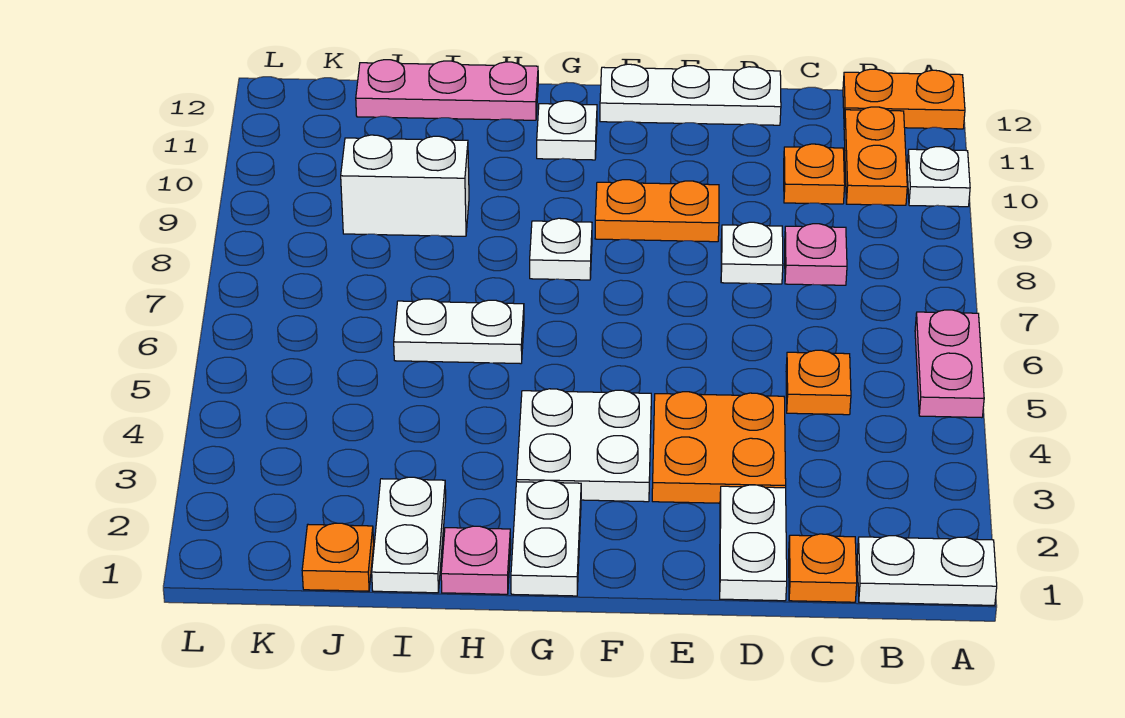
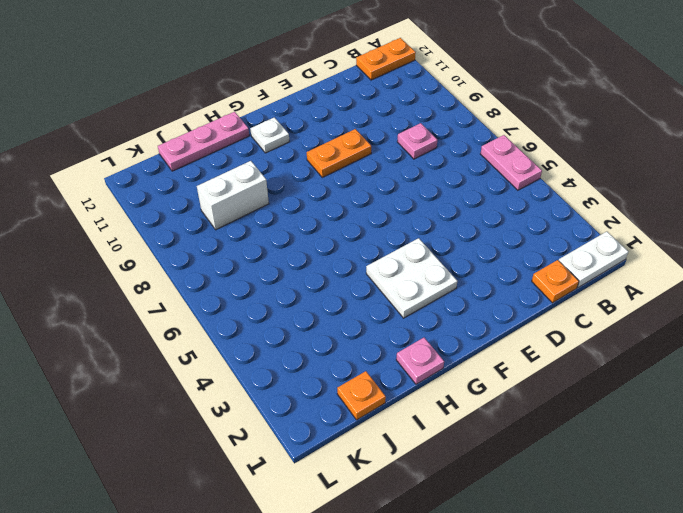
none -> white plate A10 level 1
none -> orange plate B10:B11 level 1
none -> orange plate C5 level 1

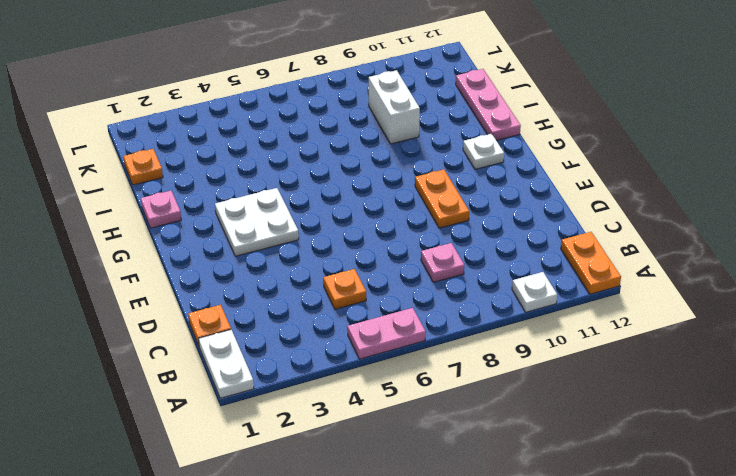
none -> orange plate B10:B11 level 1
none -> orange plate C10 level 1
none -> white plate D1:D2 level 1

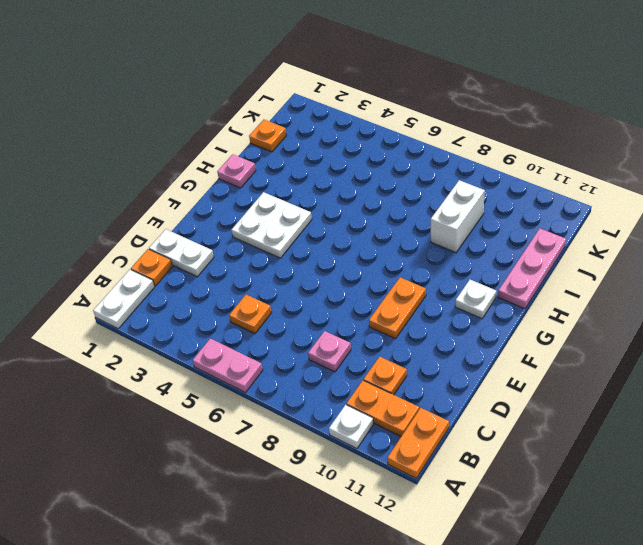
none -> orange plate D3:E4 level 1
none -> white plate D8 level 1
none -> white plate D12:F12 level 1

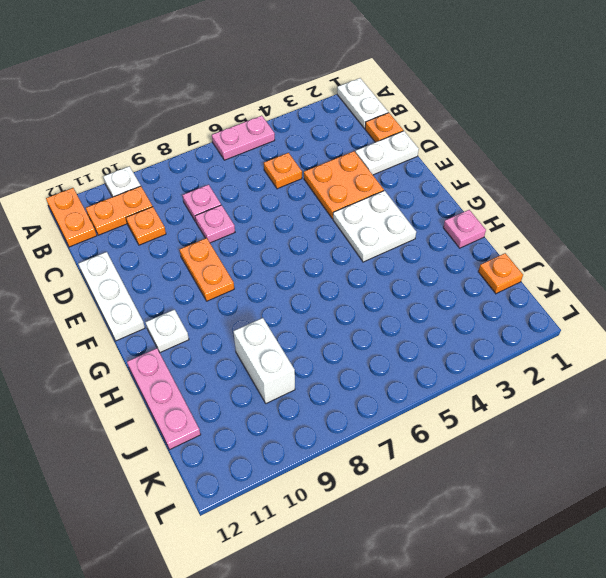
pink plate D8 level 1 -> white plate D8 level 1
none -> white plate G1:G2 level 1
none -> white plate G8 level 1
none -> white plate H6:I6 level 1

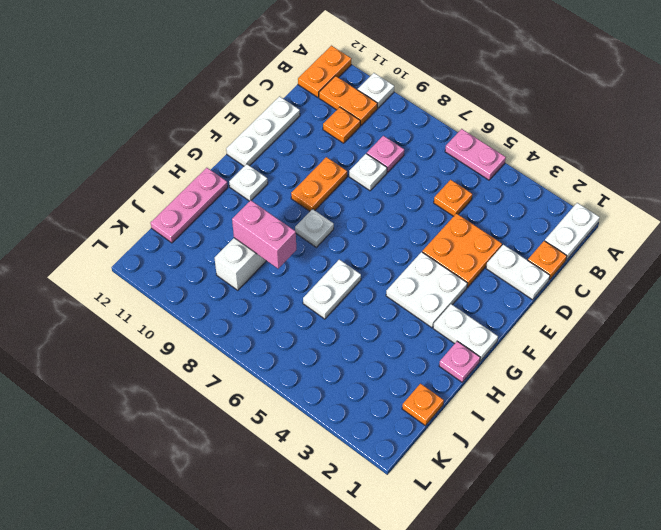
pink brick I8:I9 level 2 -> none
none -> white plate I1:I2 level 1

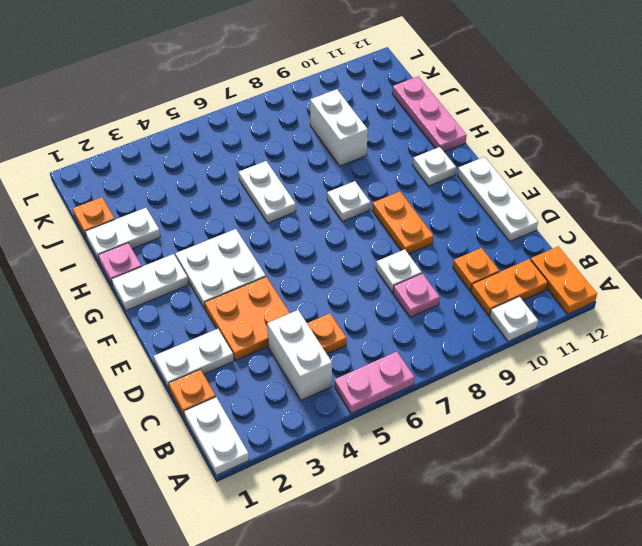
white brick B4:C4 level 1 -> none

